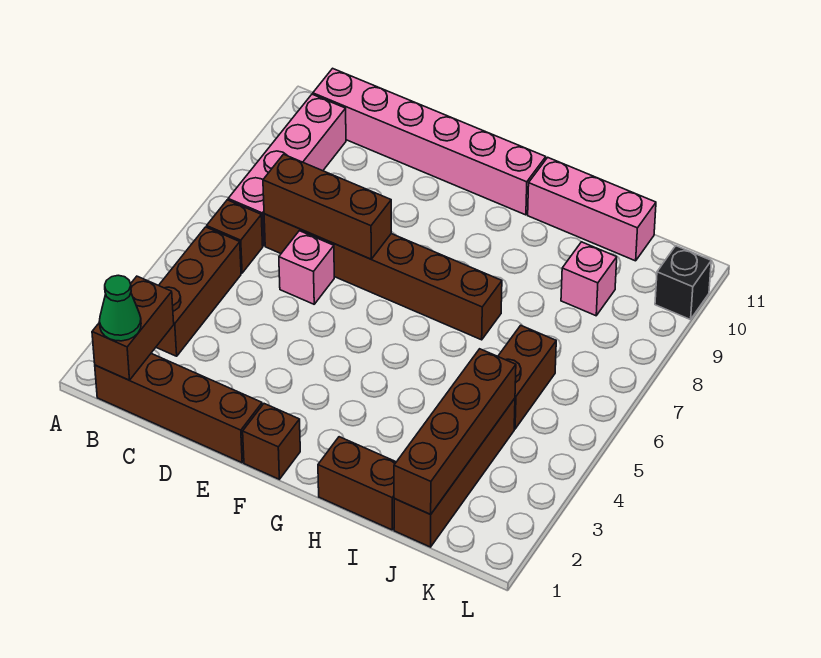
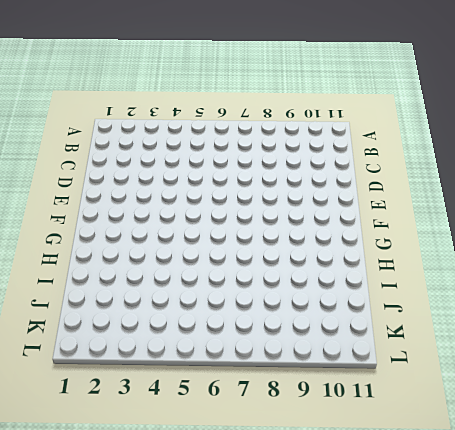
none -> brown brick B1:E1 level 1
none -> brown brick B3:B5 level 1
none -> brown brick B6 level 1

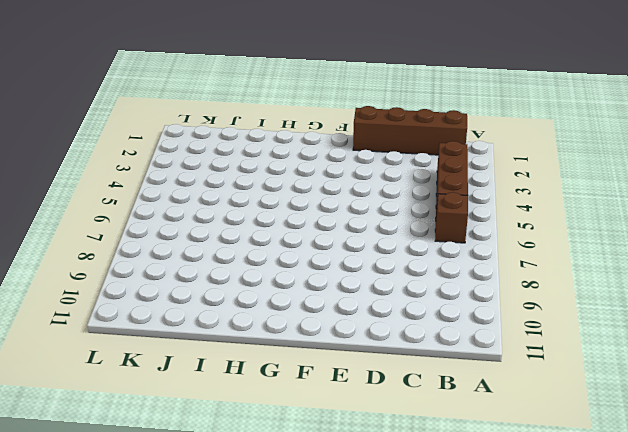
none -> pink brick B7:B10 level 1
none -> pink brick B11:G11 level 1
none -> brown brick C7:H7 level 1

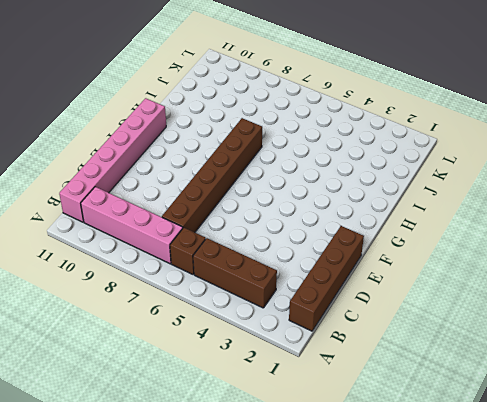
none -> pink brick D6 level 1
none -> brown brick F1 level 1
none -> brown brick H1:I1 level 1

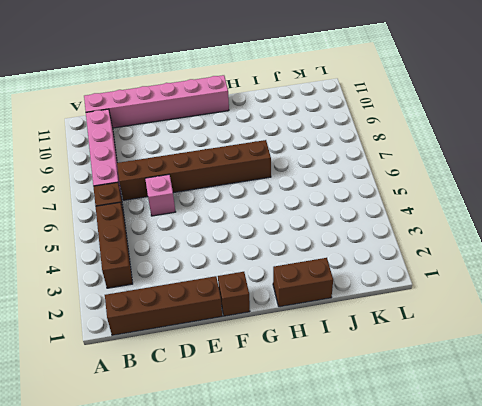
none -> pink brick H11:J11 level 1
none -> brown brick J1:J4 level 1
none -> brown brick J5:J6 level 1

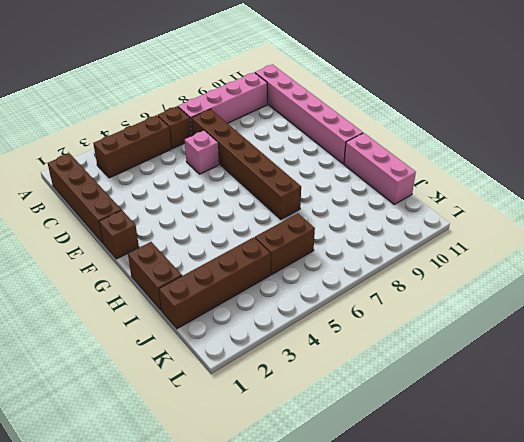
none -> pink brick J9 level 1
none -> black brick L10 level 1
none -> brown brick B1:B2 level 2

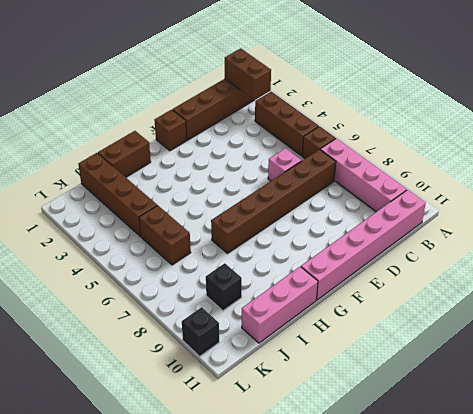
black brick J9 level 1 -> pink brick J9 level 1
none -> brown brick C7:E7 level 2
none -> brown brick J1:J4 level 2
none -> green cone B1 level 3

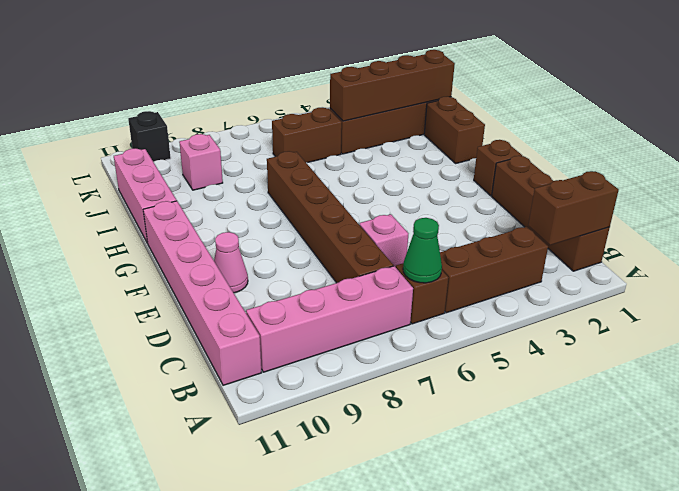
green cone B6 level 2 -> green cone B1 level 3
pink cone E10 level 1 -> none
none -> brown brick C7:E7 level 2

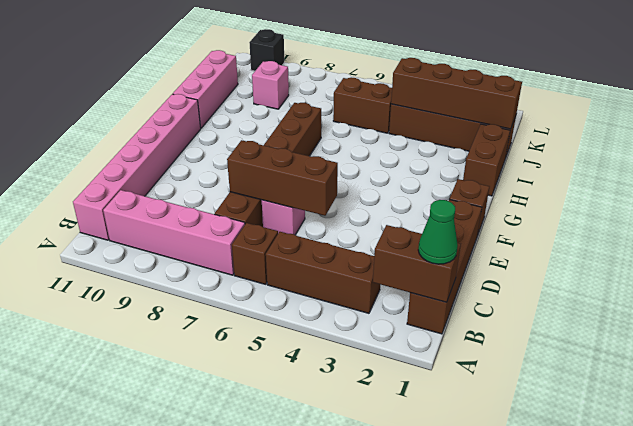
brown brick D5:D7 level 2 -> brown brick C7:E7 level 2

